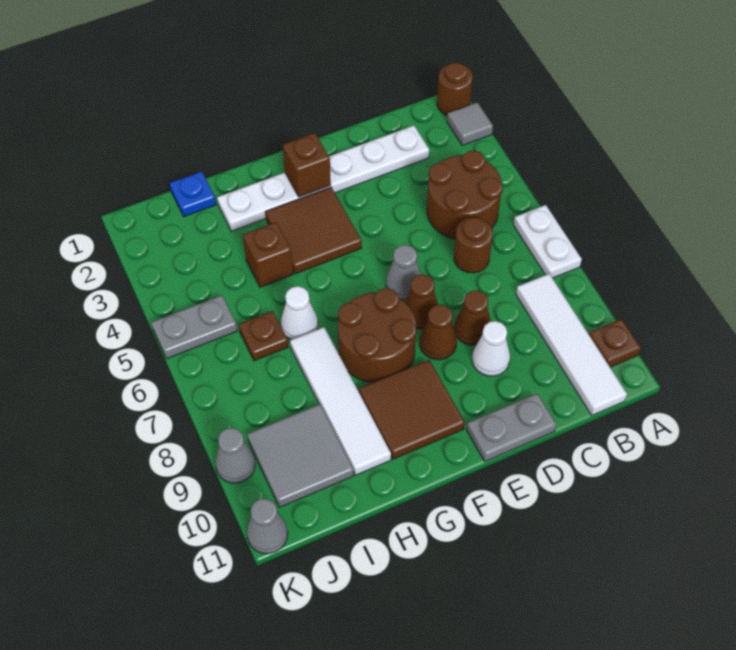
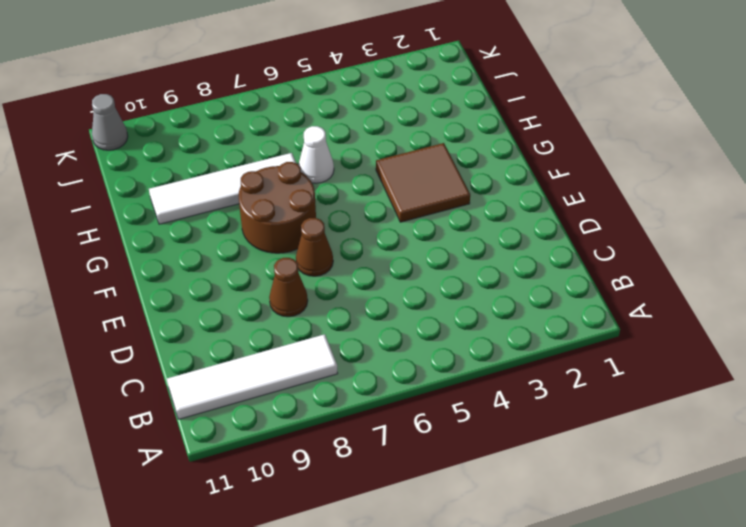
none -> brown round brick A1 level 1
none -> grey tile A2 level 1
none -> white plate A6:A7 level 1

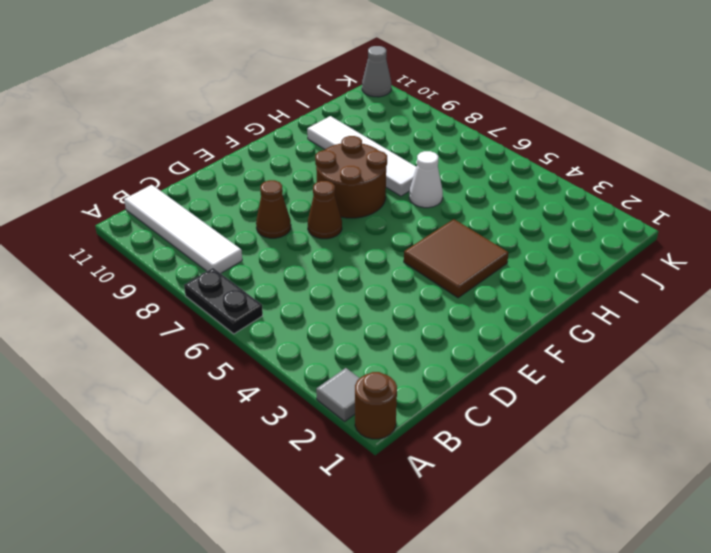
black plate A6:A7 level 1 -> white plate A6:A7 level 1
none -> brown plate A10 level 1
none -> brown round brick B4:C5 level 1
none -> white plate C2:H2 level 1

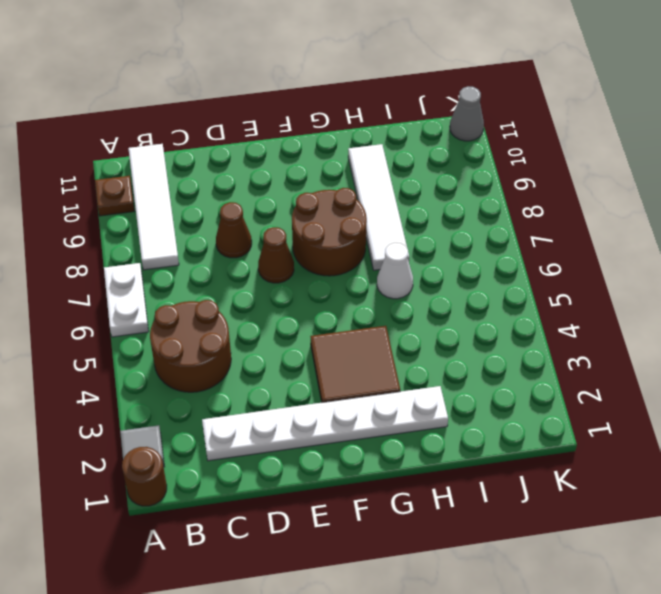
none -> brown round brick C6 level 1
none -> white cone D9 level 1
none -> grey plate D11:E11 level 1

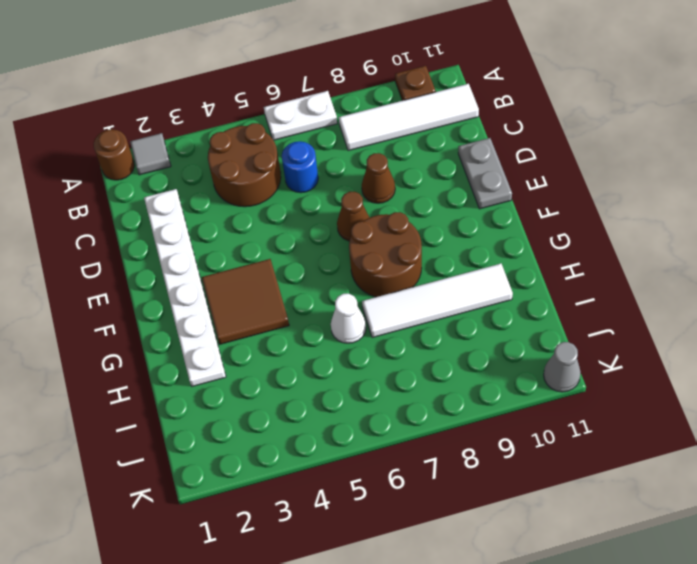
blue round brick C6 level 1 -> brown round brick C6 level 1
none -> white cone D9 level 1
none -> grey cone E6 level 1
none -> brown cone E8 level 1

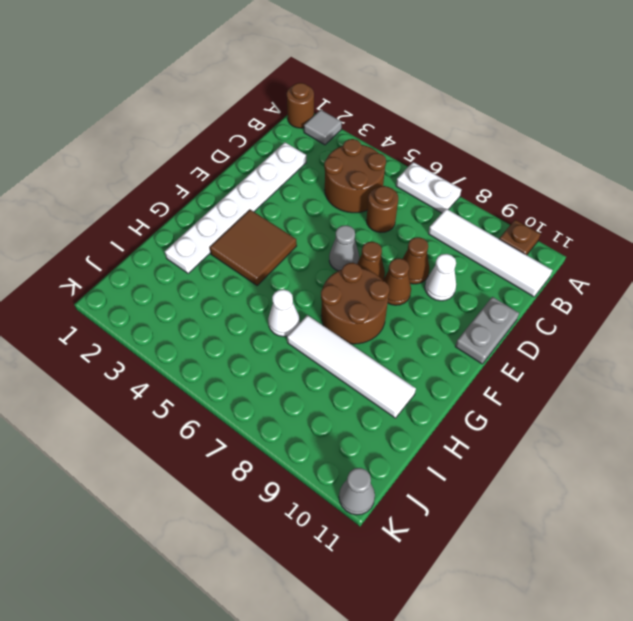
none -> brown tile F9:G10 level 1
none -> brown brick H4 level 1
none -> blue plate I1 level 1

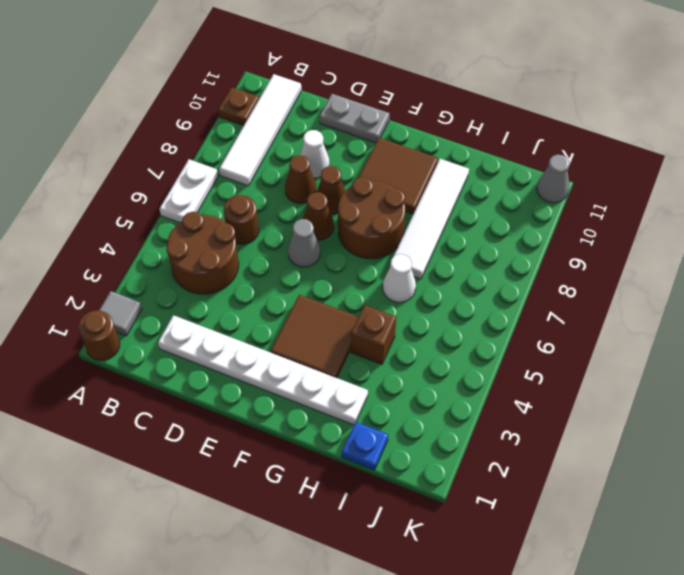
none -> brown plate I6 level 1
none -> grey tile I9:J10 level 1
none -> grey plate J5:K5 level 1

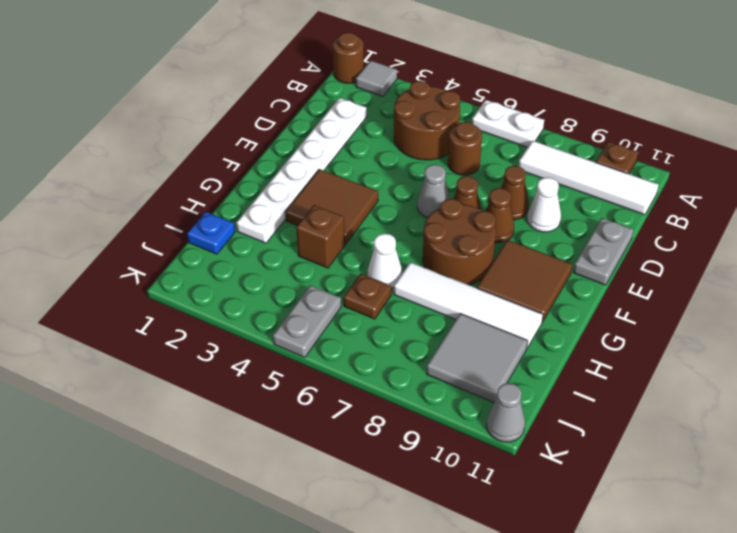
none -> grey cone K9 level 1
none -> brown brick F2 level 2

